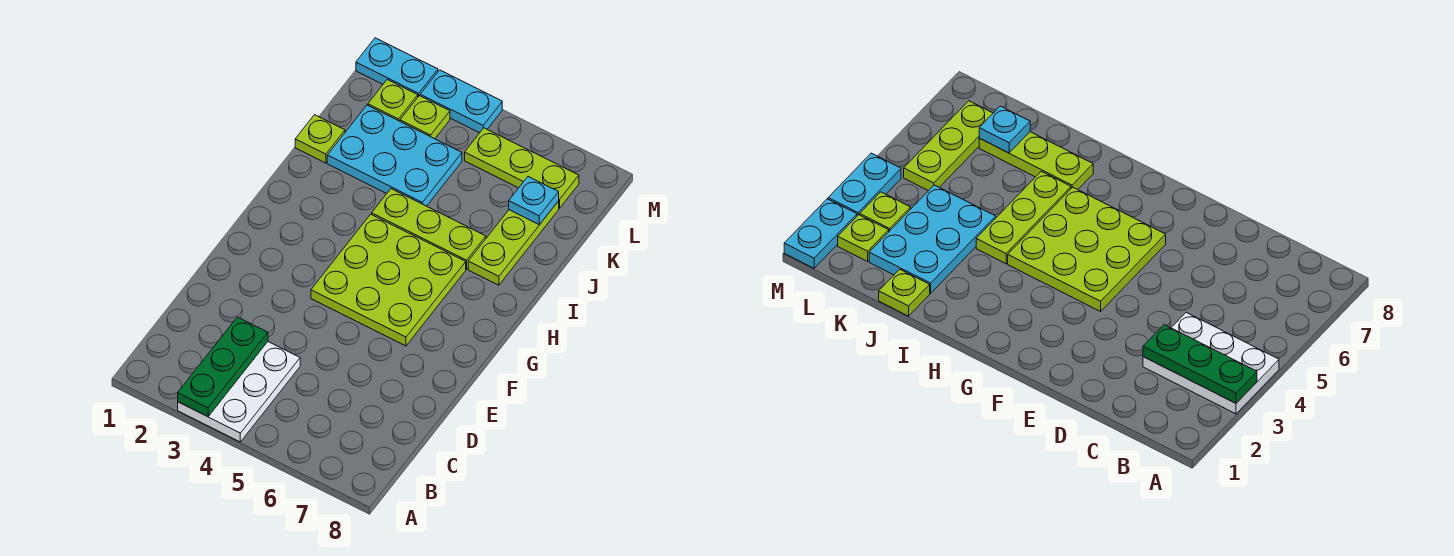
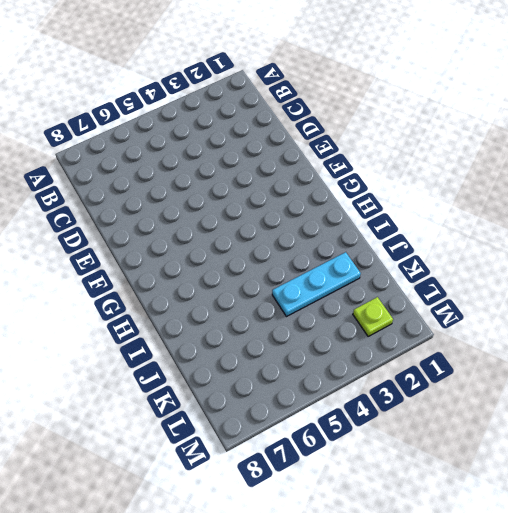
cyan plate J2:J4 level 1 -> cyan plate J2:K4 level 1
none -> white plate A3:C4 level 1
none -> lime plate F4:H6 level 1
none -> lime plate I4:I6 level 1

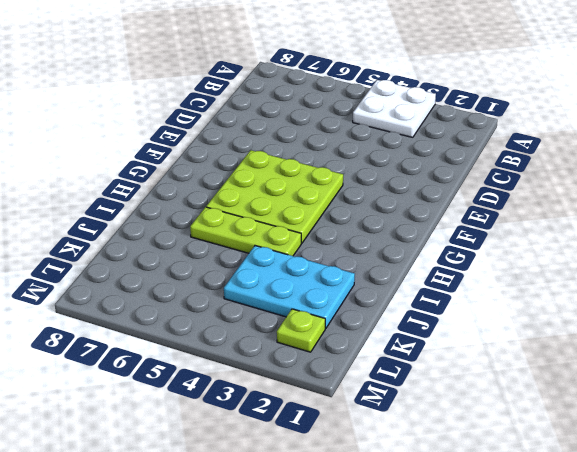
white plate A3:B4 level 1 -> white plate A3:C4 level 1
none -> lime plate I7:K7 level 1
none -> lime plate J1 level 1
none -> lime plate L3 level 1

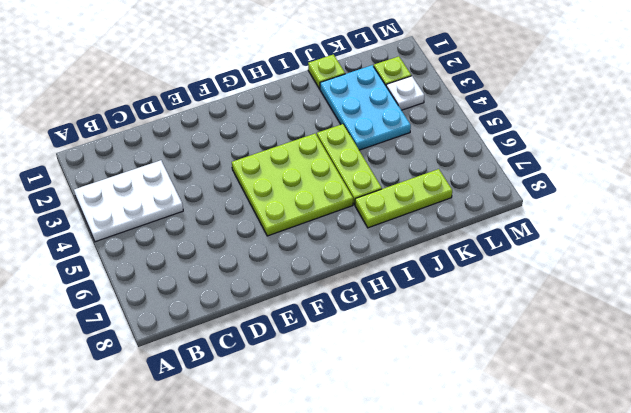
white plate L3 level 1 -> lime plate L3 level 1
none -> lime plate L5:L7 level 1
none -> cyan plate M1:M2 level 1
none -> cyan plate M3:M4 level 1

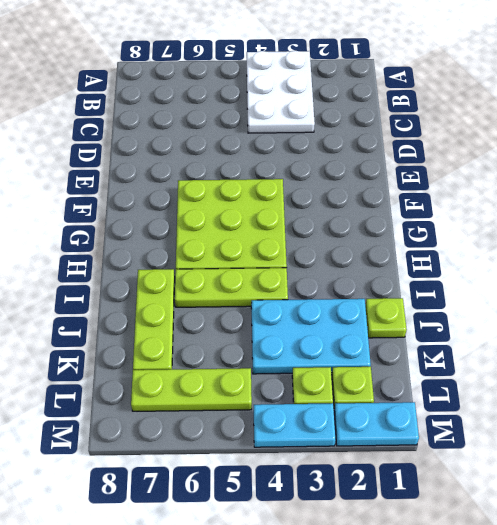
none -> green plate A3:C3 level 2
none -> cyan plate K7 level 2

